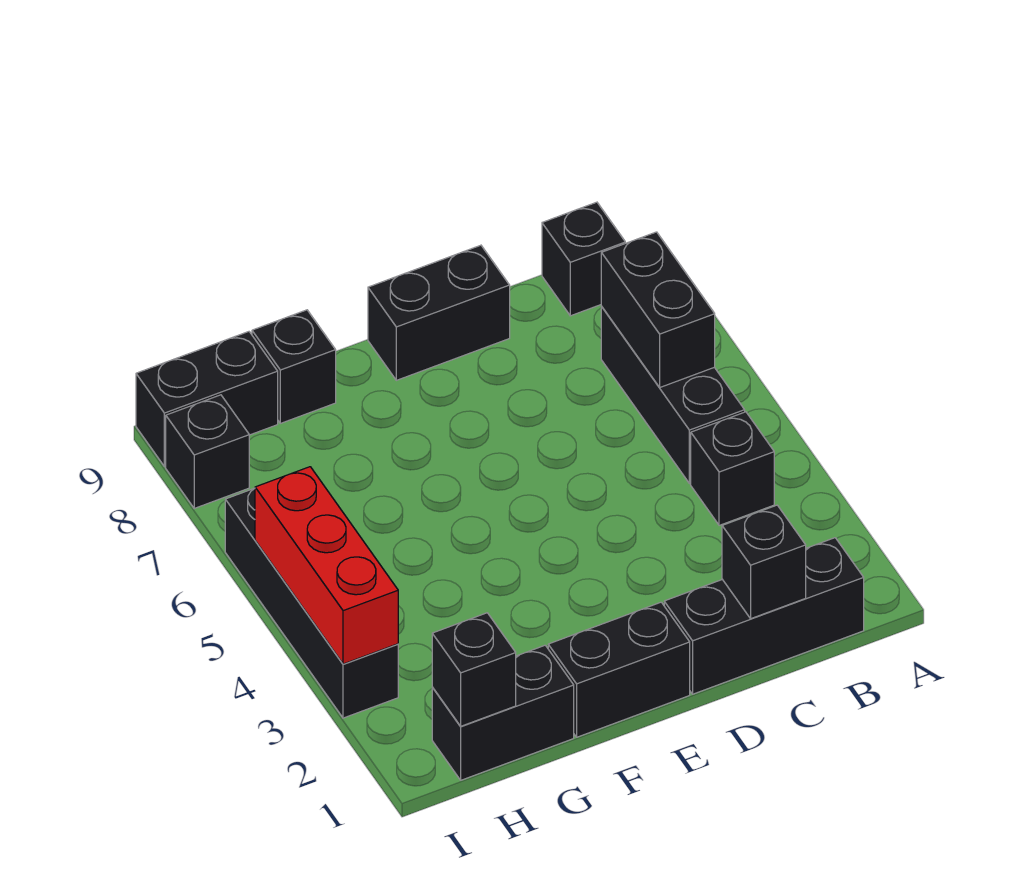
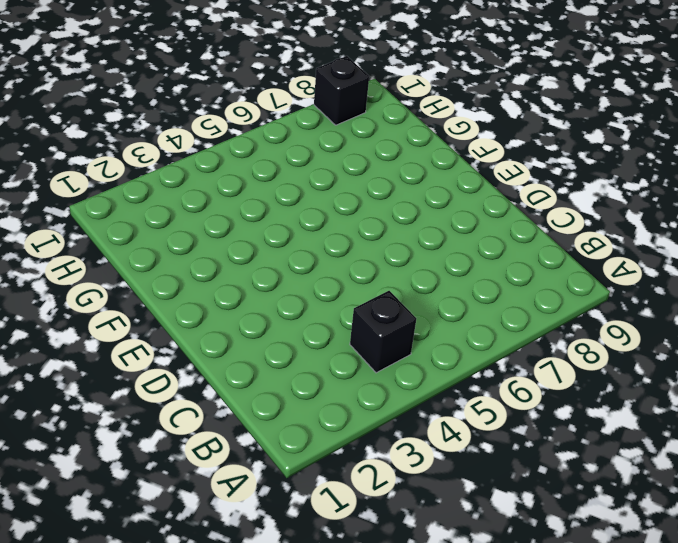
none -> black brick B1:D1 level 1
none -> black brick B5:B7 level 1
none -> black brick B9 level 1

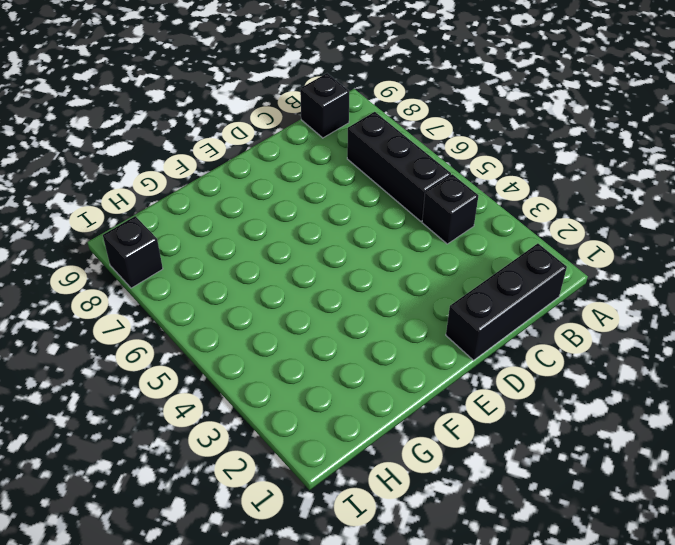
none -> black brick D9:E9 level 1
none -> black brick E1:F1 level 1
none -> black brick G1:H1 level 1

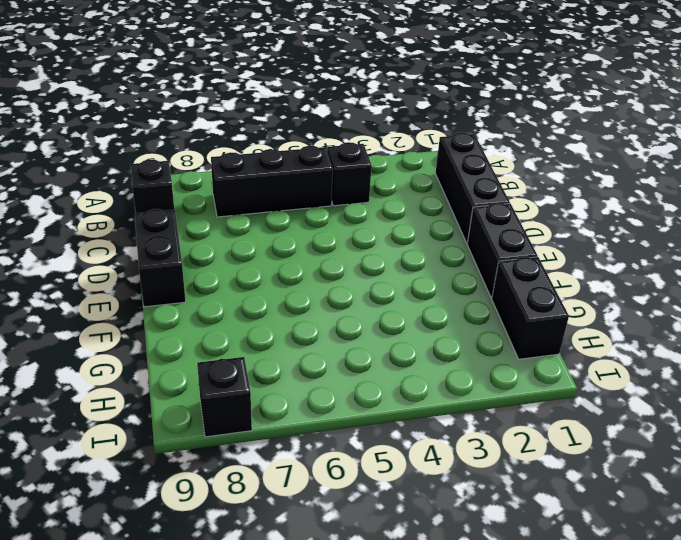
none -> black brick G9 level 1
none -> black brick H9:I9 level 1
none -> black brick I3:I6 level 1

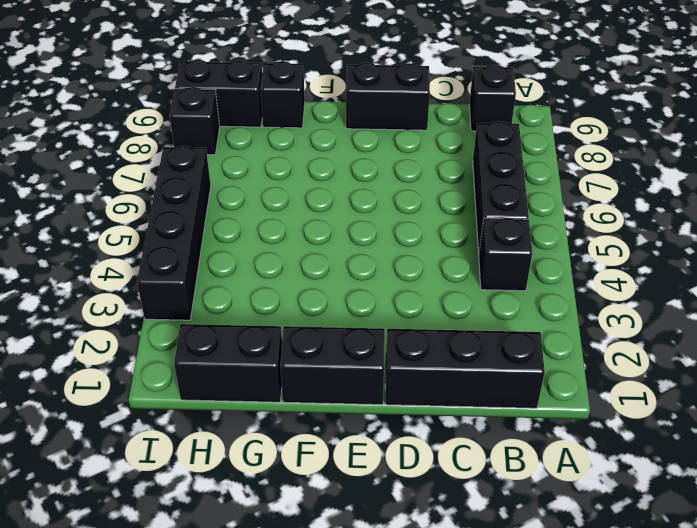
none -> black brick B6:B7 level 2
none -> black brick C1 level 2
none -> black brick H1 level 2

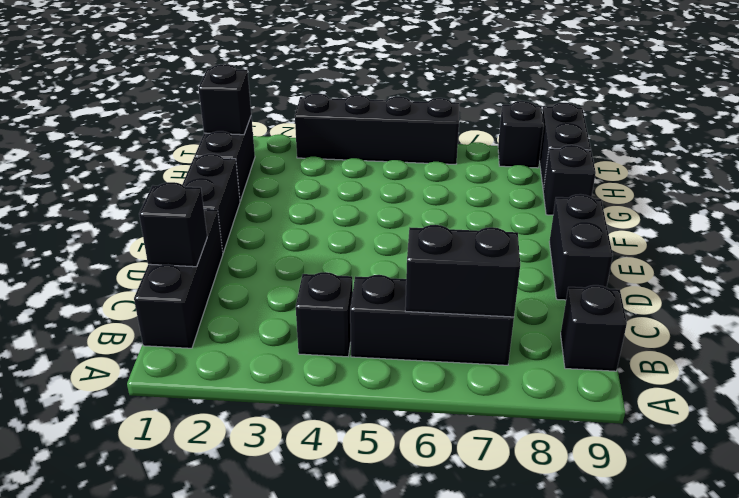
none -> red brick I3:I5 level 2

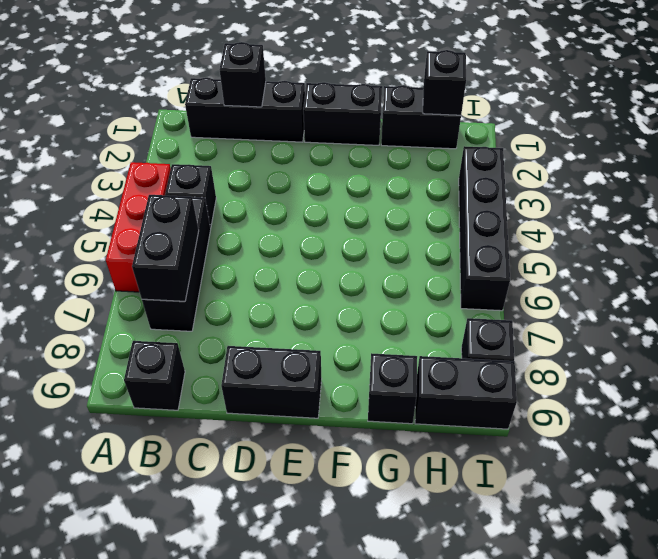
red brick A4:A6 level 1 -> red brick I3:I5 level 2

